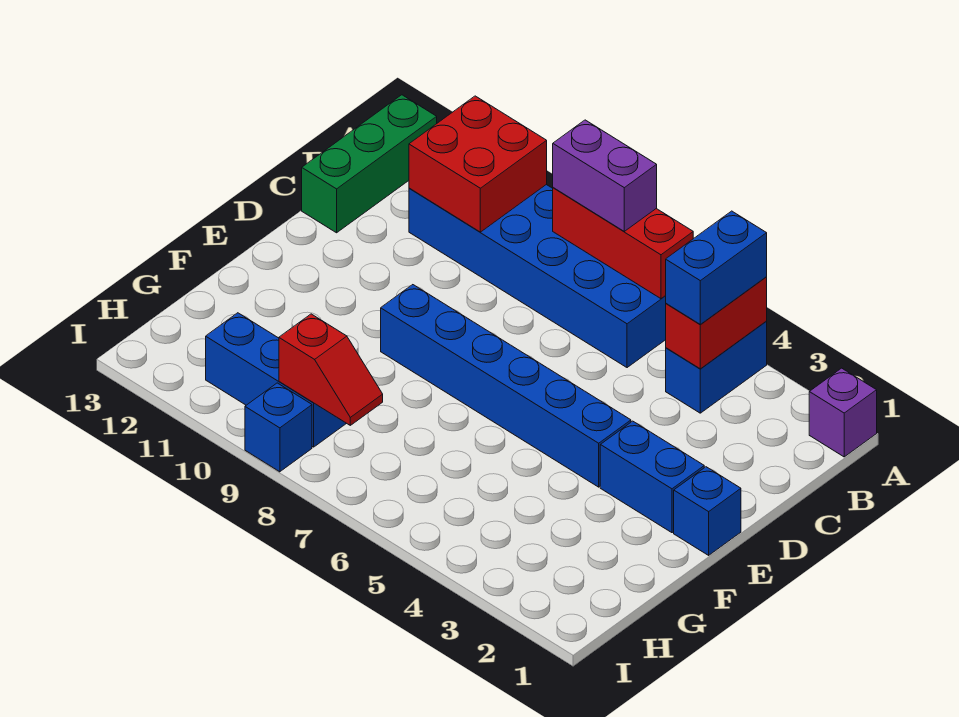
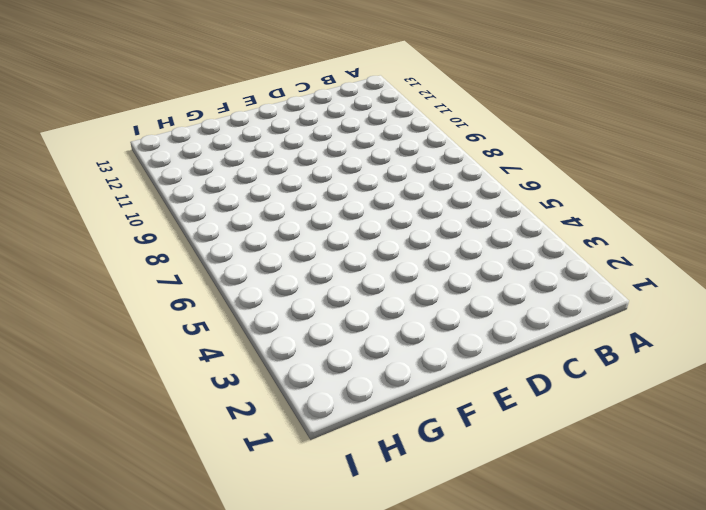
none -> purple brick A1 level 1
none -> blue brick A4:B4 level 1
none -> blue brick A6:B11 level 1

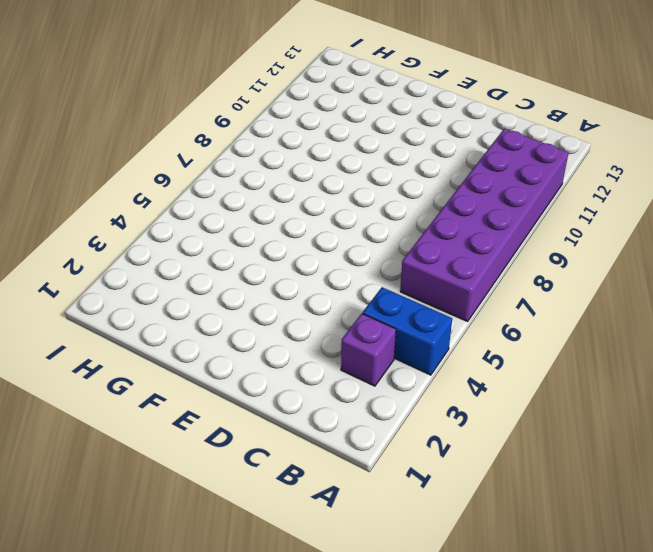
purple brick A6:B11 level 1 -> blue brick A6:B11 level 1
purple brick B3 level 1 -> purple brick A1 level 1
none -> green brick A13:C13 level 1
none -> blue brick E1 level 1
none -> blue brick E2:E3 level 1

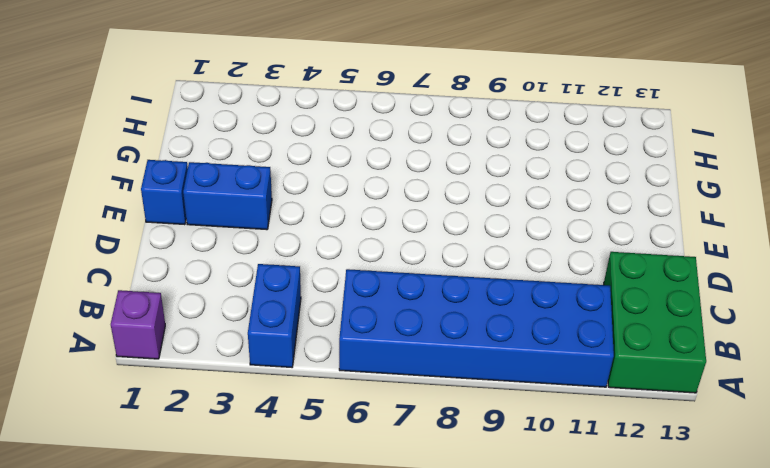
green brick A12:C13 level 1 -> green brick A13:C13 level 1
none -> blue brick E4:E9 level 1
none -> blue brick H9:H11 level 1
none -> blue brick I9 level 1

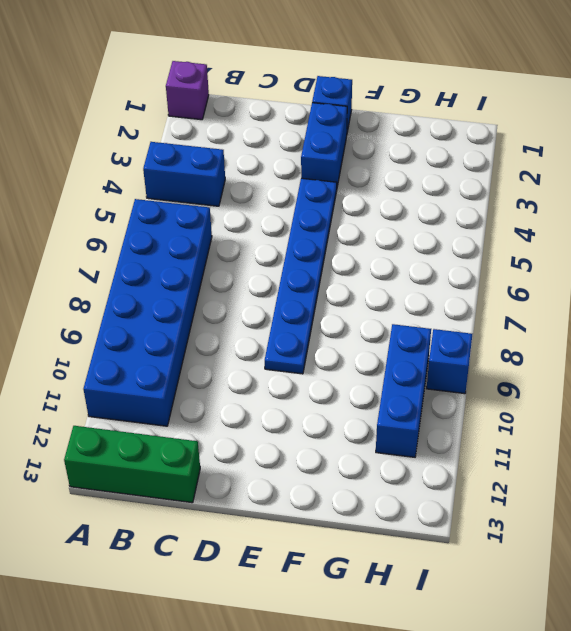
blue plate E4:E9 level 1 -> blue brick E4:E9 level 1
none -> red brick A4:B4 level 2
none -> red brick A6:A8 level 2
none -> red brick A10:B11 level 2

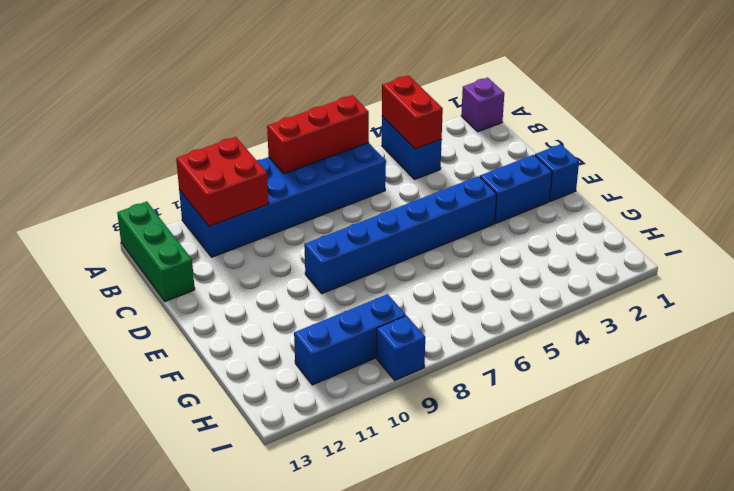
none -> red slope H8:H9 level 2 top 9
none -> blue brick A4:B4 level 3
none -> purple brick A7:A8 level 3

